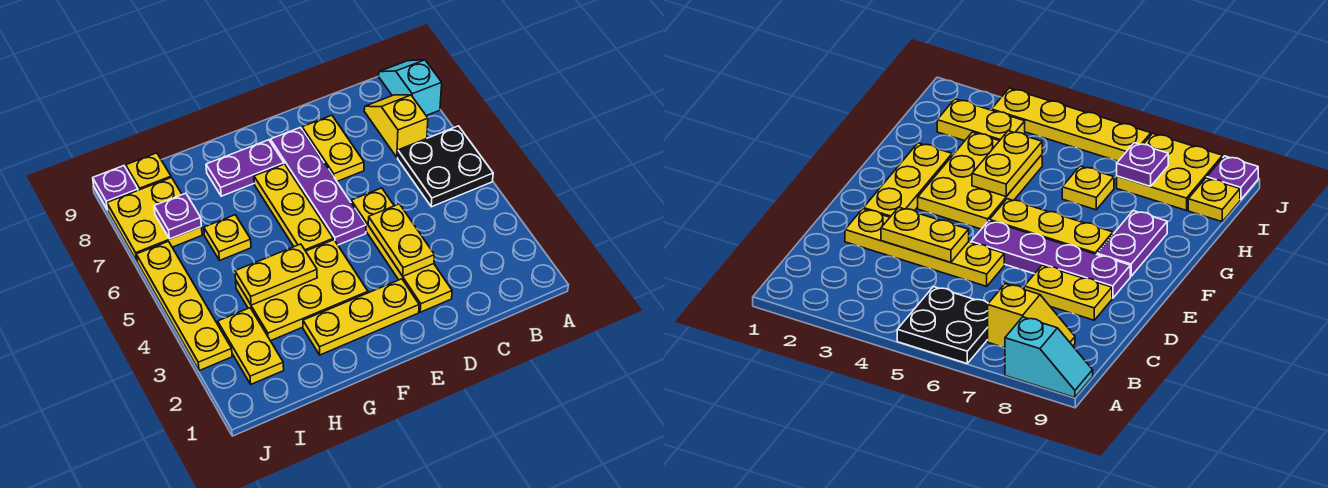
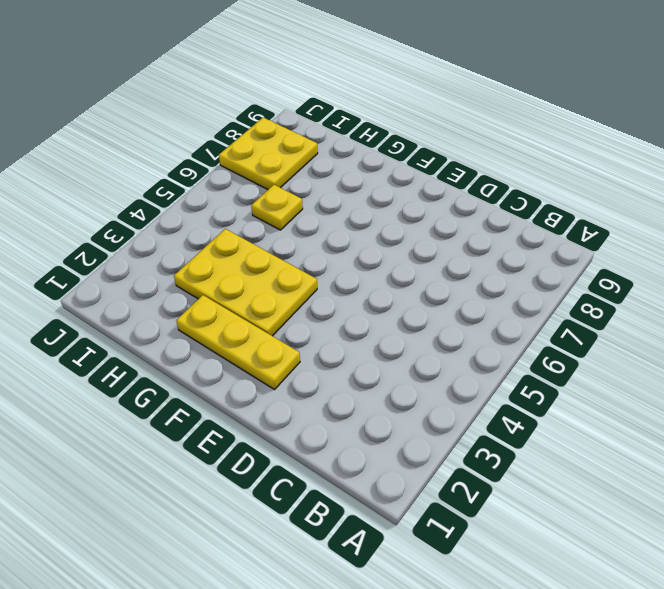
none -> black plate A5:B6 level 1
none -> cyan slope A8:A9 level 1 top 8
none -> yellow slope B7:B8 level 1 top 7

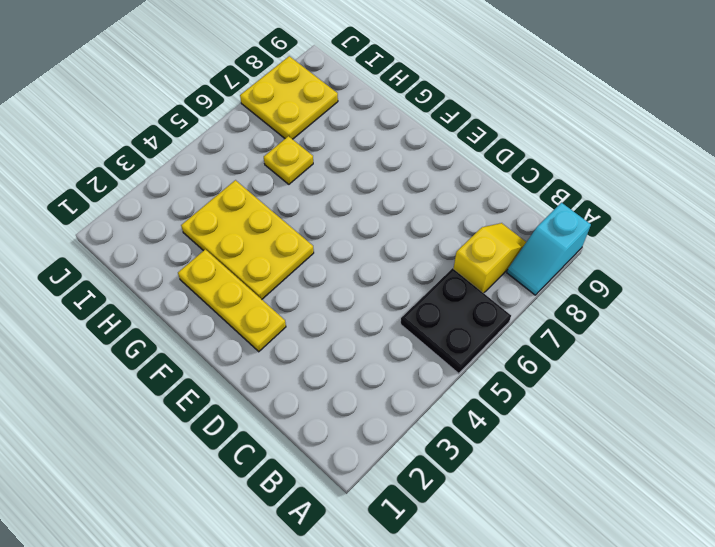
cyan slope A8:A9 level 1 top 9 -> cyan slope A8:A9 level 1 top 8
none -> yellow plate D2:D5 level 1
none -> yellow plate D7:D8 level 1
none -> purple plate E5:E8 level 1

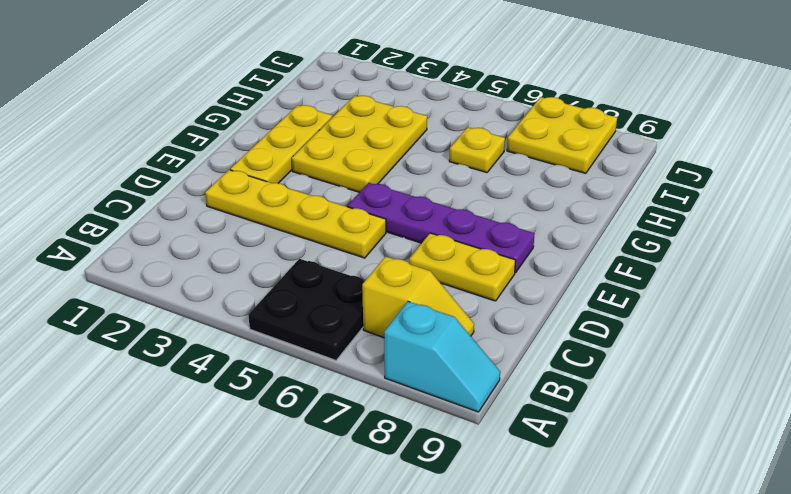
none -> yellow plate F5:F7 level 1
none -> purple plate F8:G8 level 1
none -> yellow plate I2:I3 level 1

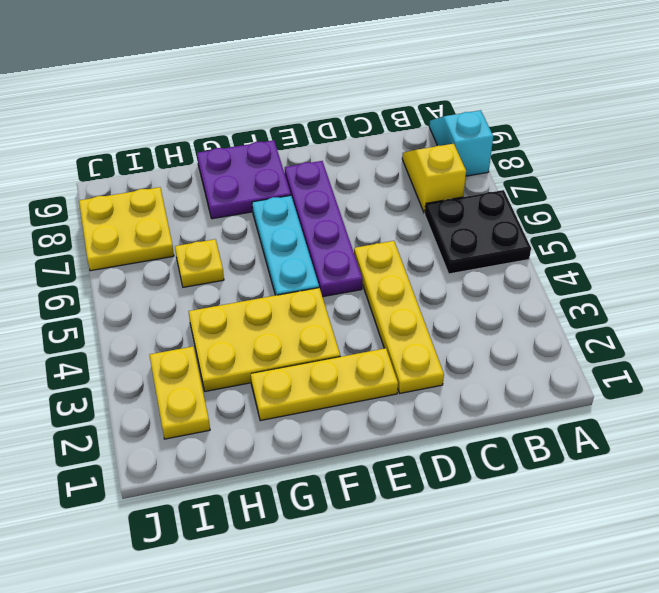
cyan plate F5:F7 level 1 -> yellow plate F5:F7 level 1
purple plate F8:G9 level 1 -> purple plate F8:G8 level 1
none -> yellow plate D7:D8 level 1
none -> yellow plate I9 level 1
none -> yellow plate J3:J6 level 1

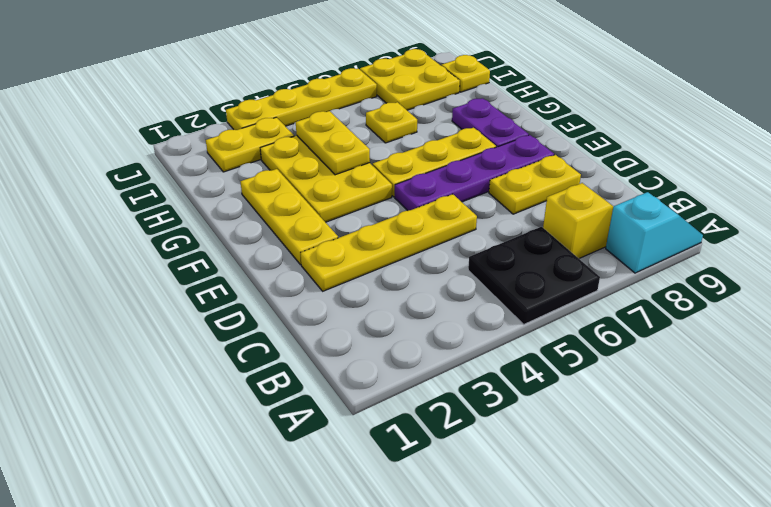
none -> purple plate J9 level 1
none -> yellow plate D3:D4 level 2
none -> purple plate I7 level 2

